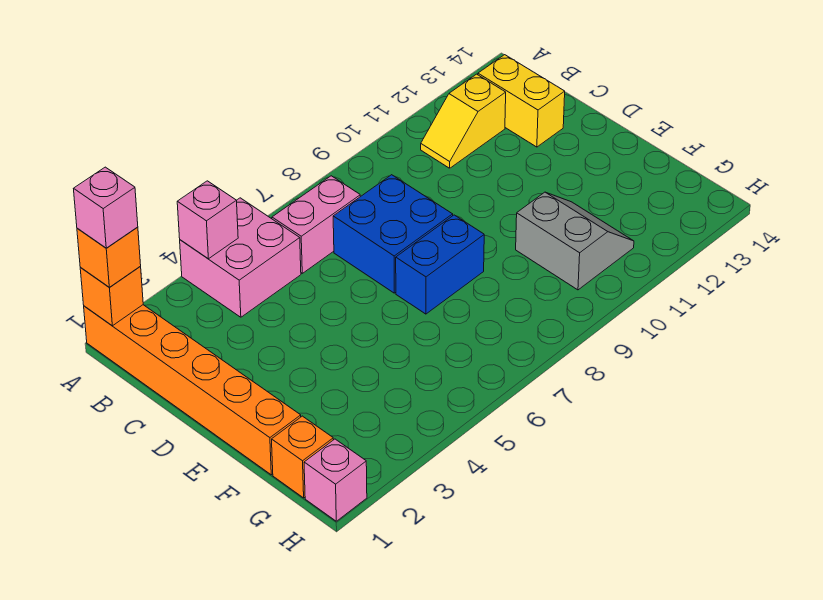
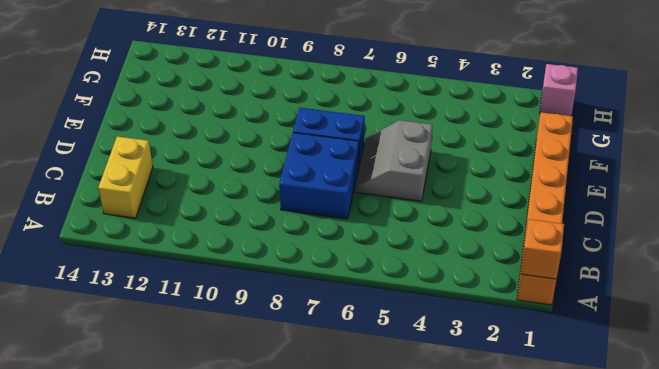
grey slope D5:E6 level 1 top 5 -> grey slope F10:G11 level 1 top 10
none -> pink brick A4:B5 level 1
none -> pink brick B6:B7 level 1
none -> yellow slope B11:B12 level 1 top 12

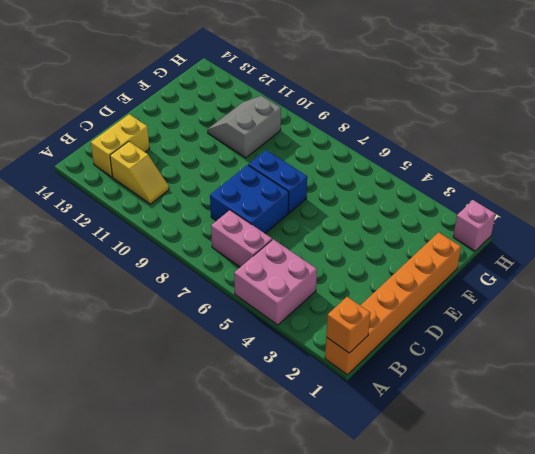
none -> orange brick G1 level 1
none -> pink brick A4 level 2
none -> orange brick A1 level 3

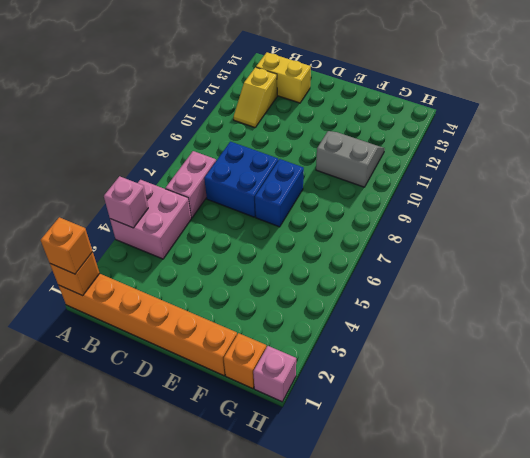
none -> pink brick A1 level 4

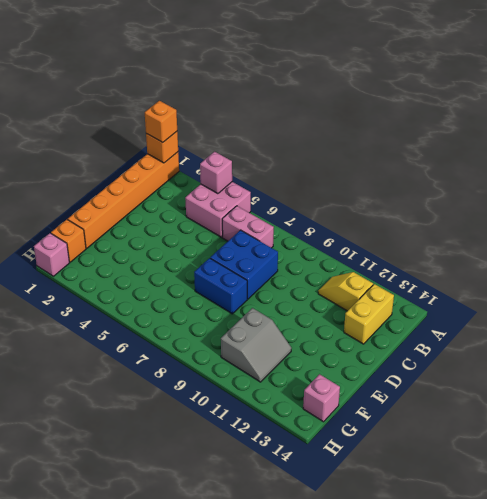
pink brick G14 level 1 -> pink brick A1 level 4

